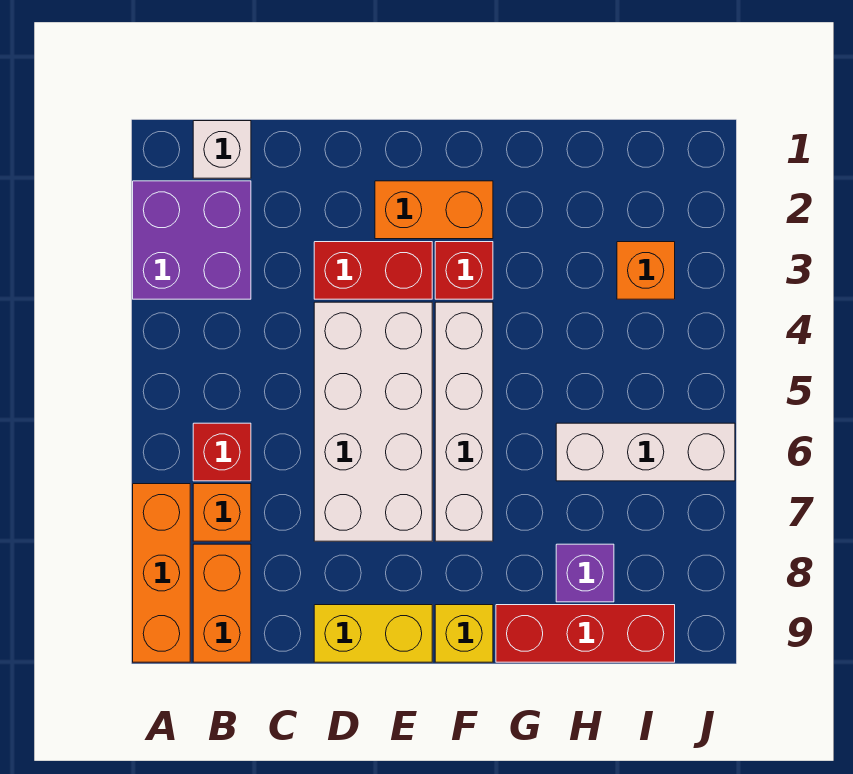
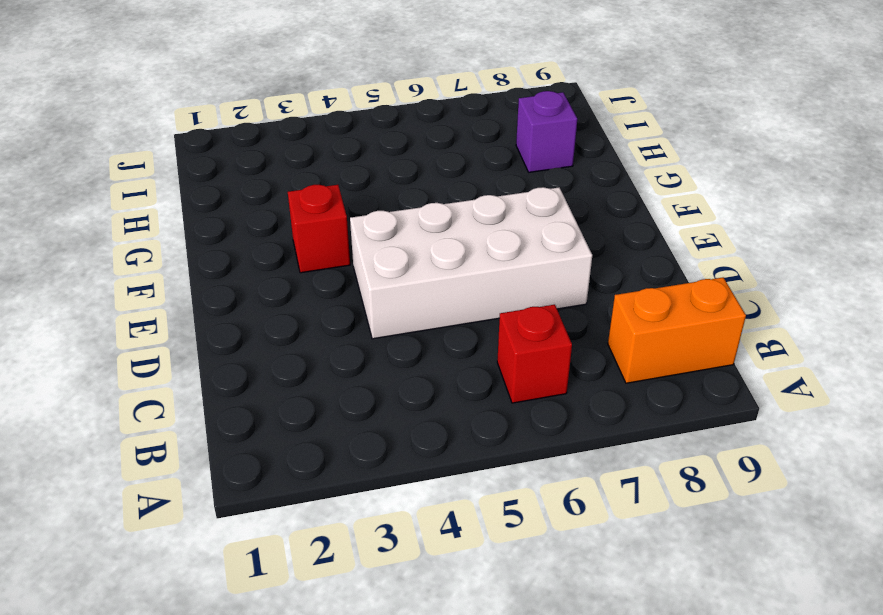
none -> purple brick A2:B3 level 1
none -> orange brick A7:A9 level 1
none -> white brick B1 level 1

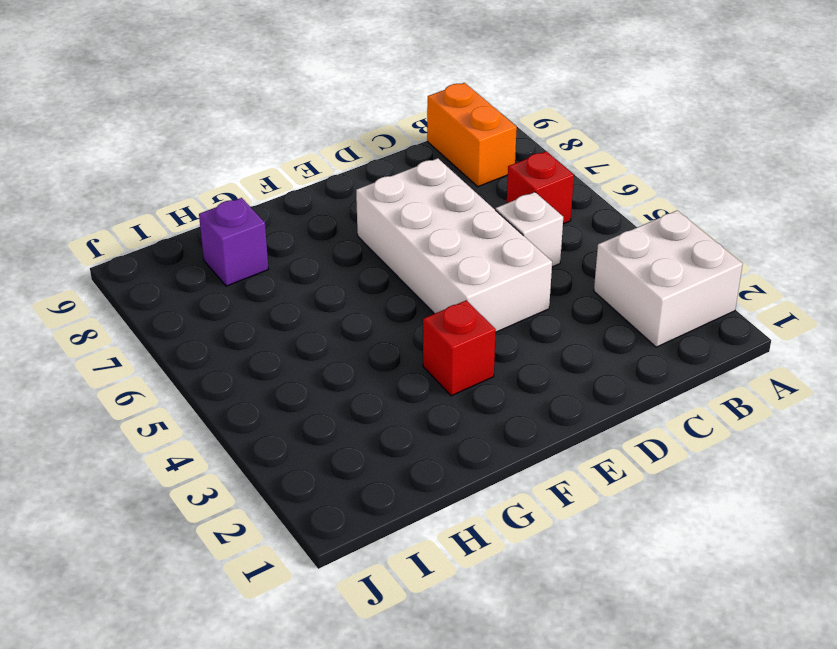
white brick A2:B3 level 1 -> purple brick A2:B3 level 1
white brick C5 level 1 -> white brick B1 level 1
none -> orange brick A7:A9 level 1
none -> orange brick B7 level 1
none -> red brick D3:E3 level 1

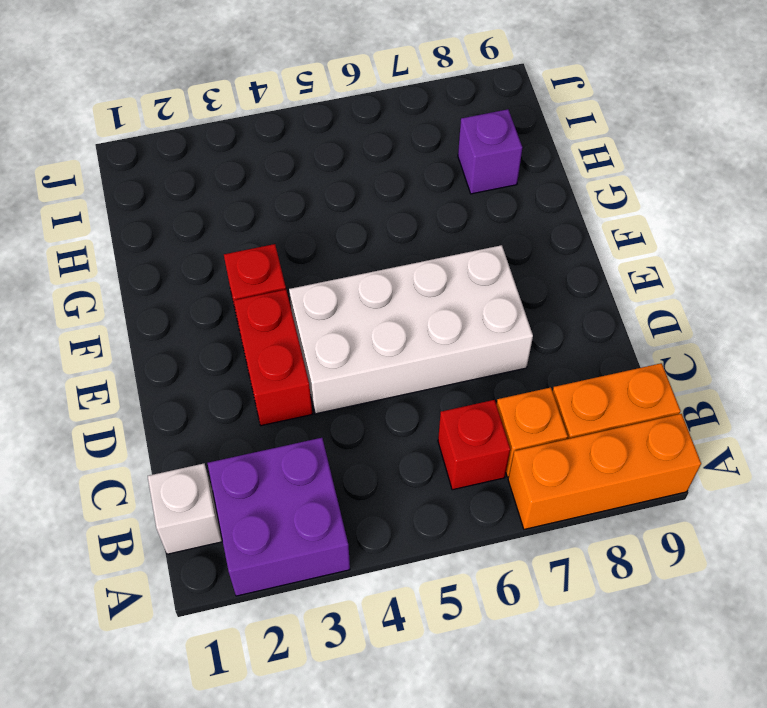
none -> yellow brick D9:E9 level 1
none -> orange brick E2:F2 level 1
none -> white brick F4:F7 level 1

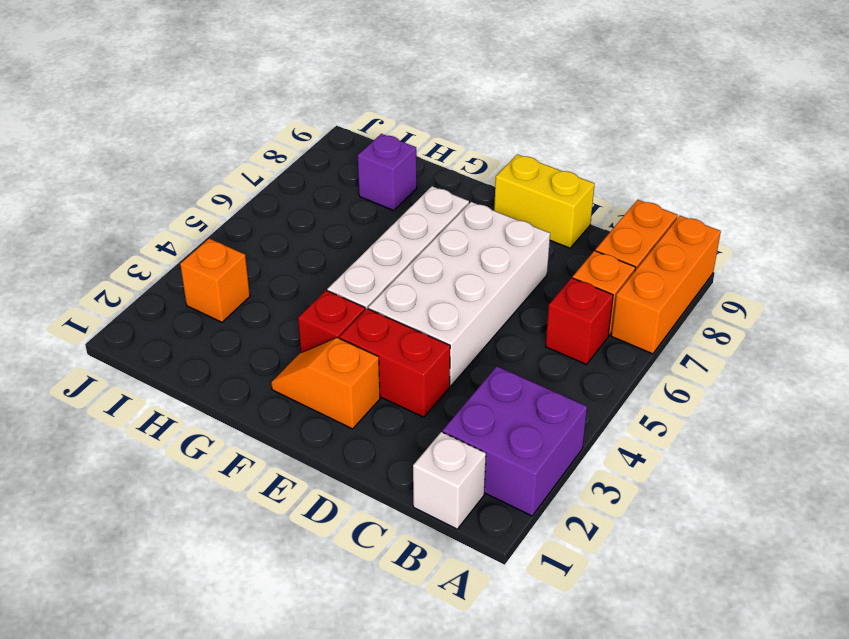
orange slope E2:F2 level 1 top E -> orange brick E2:F2 level 1
none -> yellow brick F9 level 1
none -> red brick G9:I9 level 1
none -> white brick H6:J6 level 1

